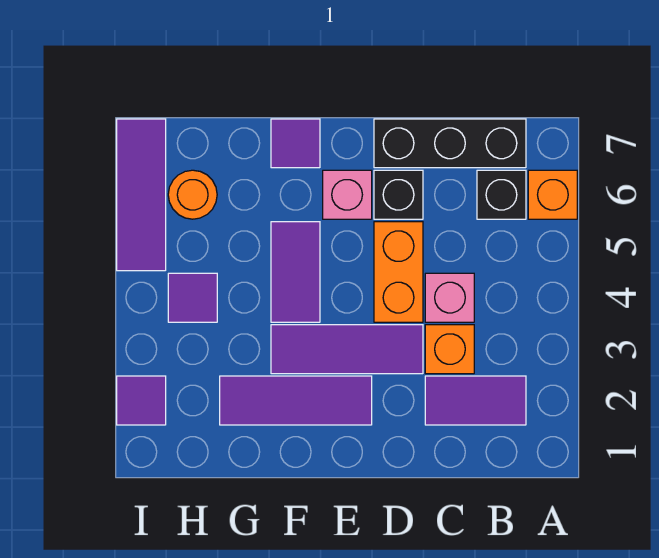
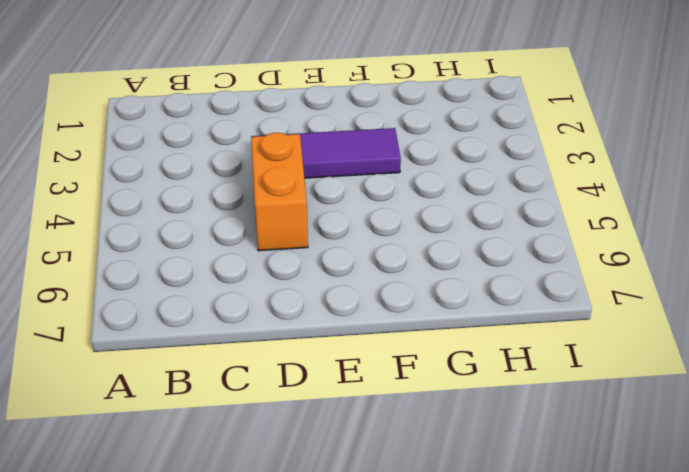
none -> orange brick A6 level 1
none -> purple tile B2:C2 level 1
none -> black brick B6 level 1

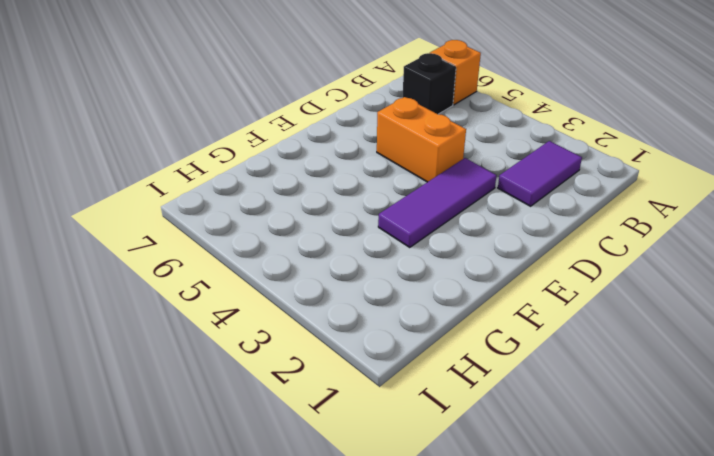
none -> black brick B7:D7 level 1
none -> orange brick C3 level 1
none -> pink brick C4 level 1

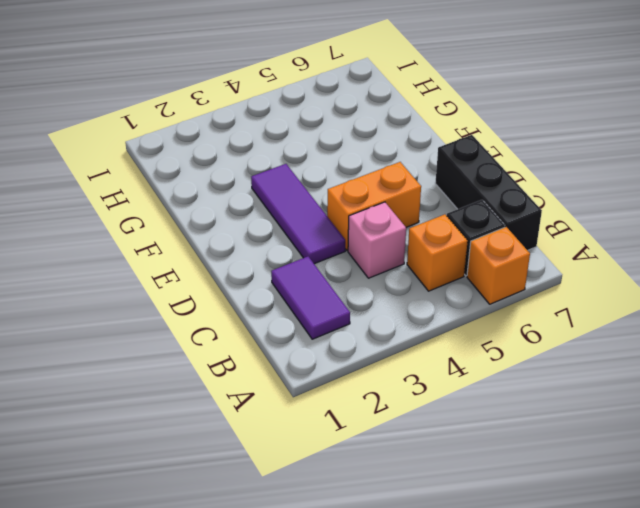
orange brick B5 level 1 -> orange brick C3 level 1
none -> black brick D6 level 1
none -> purple tile E2:G2 level 1
none -> pink brick E6 level 1

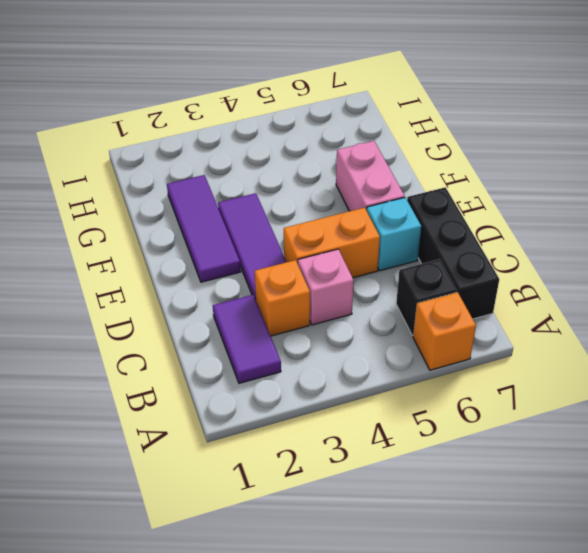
cyan brick D6 level 1 -> black brick D6 level 1
pink brick E6:F6 level 1 -> pink brick E6 level 1
none -> purple tile F4:F5 level 1
none -> purple tile F7 level 1
none -> purple tile H4 level 1

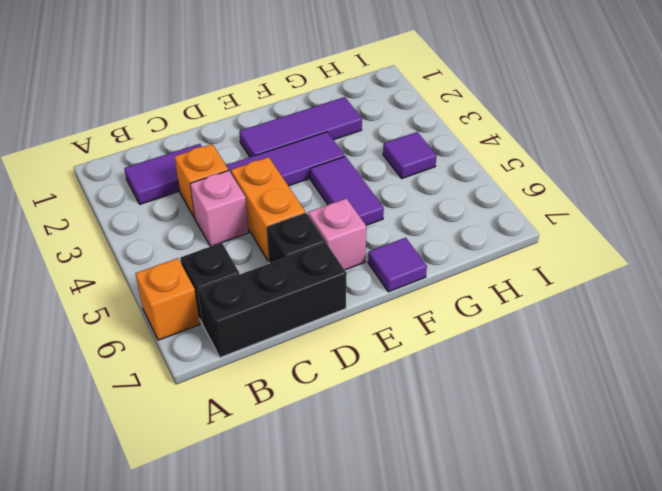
none -> orange round brick H6 level 1
none -> purple tile I2 level 1
none -> purple tile I5:I7 level 1

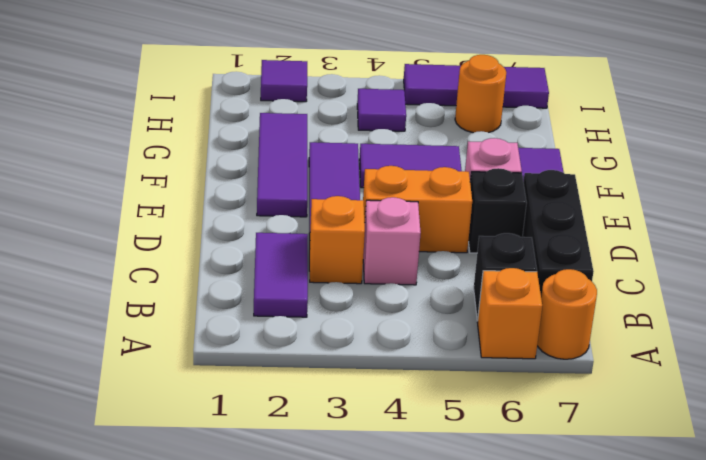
orange round brick A7 level 1 -> none

